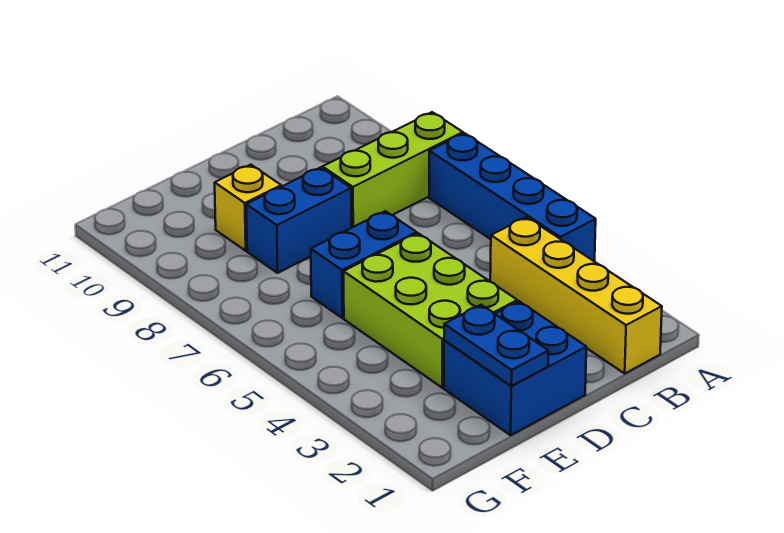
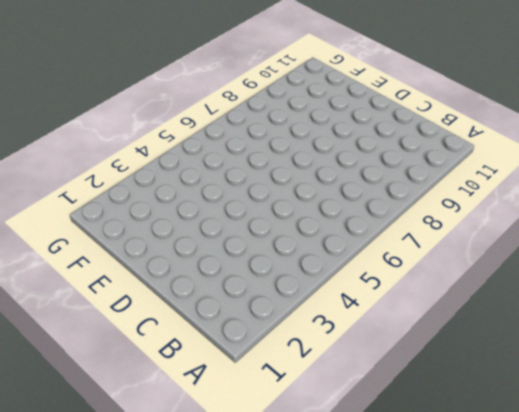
none -> blue brick A4:A7 level 1
none -> lime brick A8:C8 level 1

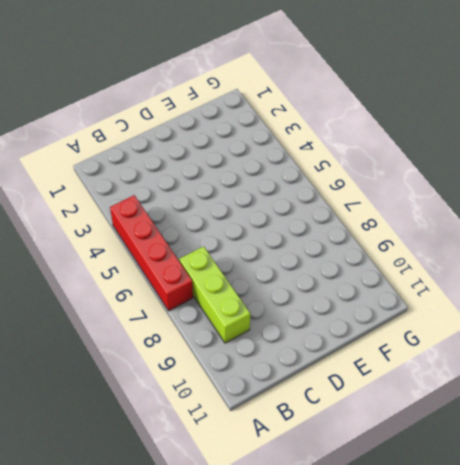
red brick A4:A7 level 1 -> blue brick A4:A7 level 1
lime brick B7:B9 level 1 -> lime brick A8:C8 level 1
none -> yellow brick B1:B4 level 1
none -> blue brick D1:E2 level 1

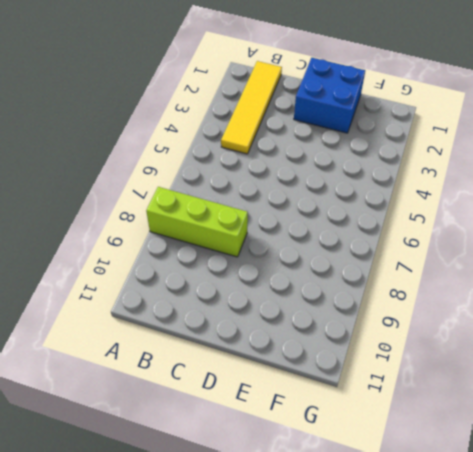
yellow tile B1:B4 level 1 -> yellow brick B1:B4 level 1
none -> blue brick A4:A7 level 1
none -> lime brick D3:E5 level 1

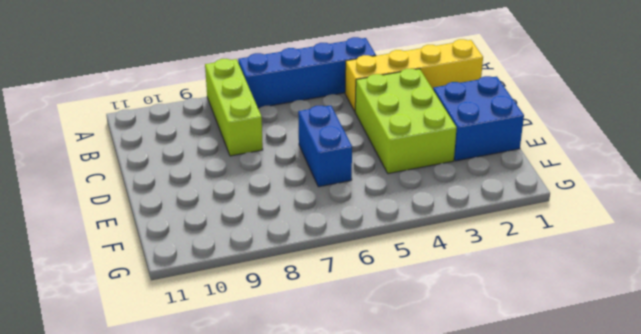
lime brick C3:E4 level 1 -> lime brick D3:E5 level 1
none -> blue brick D8:E8 level 1
none -> yellow brick E9 level 1

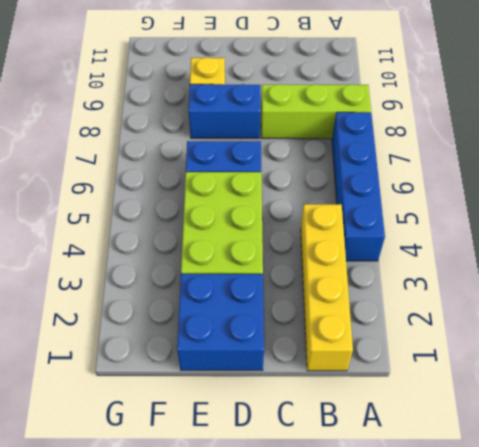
none -> blue plate E1:E2 level 2

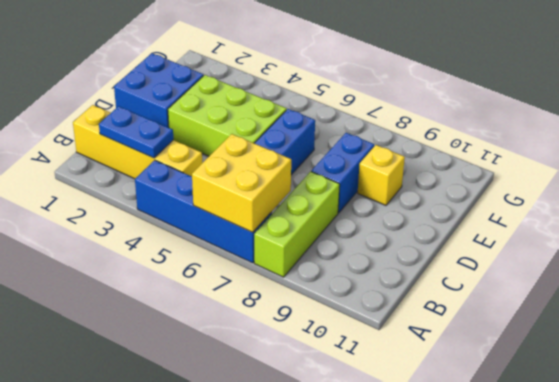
yellow brick A6:B7 level 2 -> none
blue plate B2:B3 level 2 -> blue plate E1:E2 level 2

